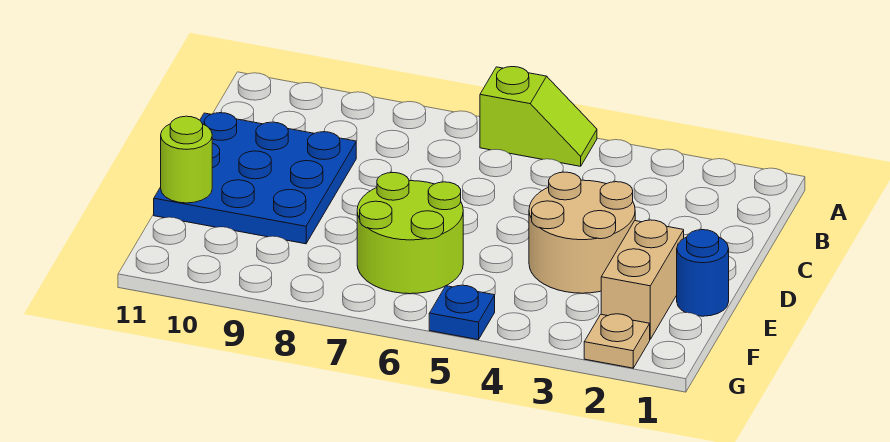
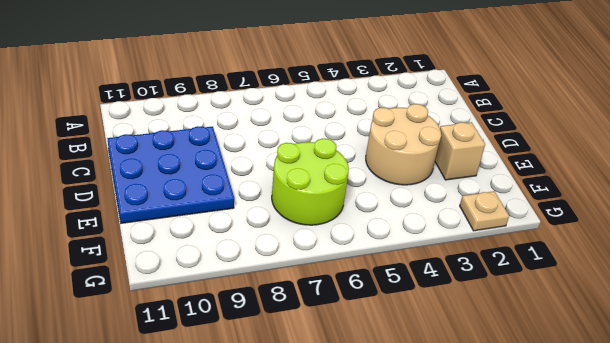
tan brick E2 level 1 -> tan brick E2:F2 level 1
none -> lime slope A5:A6 level 1 top 6
none -> blue round brick E1 level 1

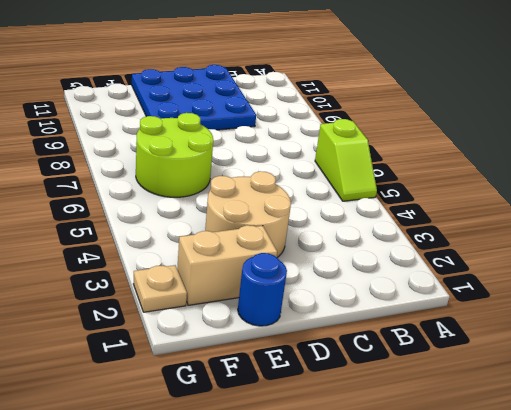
none -> blue plate G5 level 1
none -> lime round brick E11 level 2

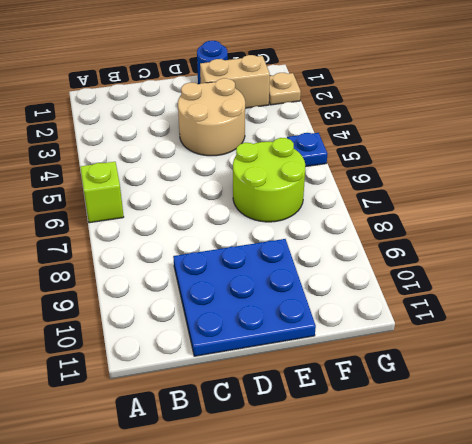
none -> lime round brick E11 level 2

